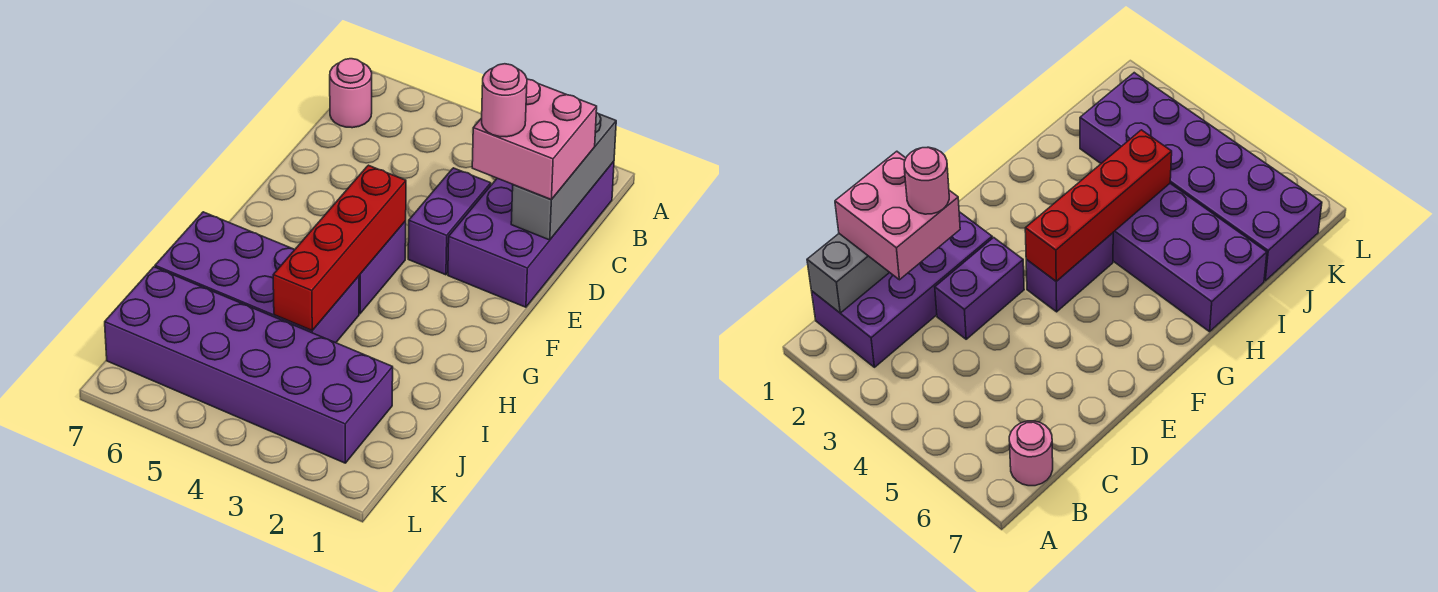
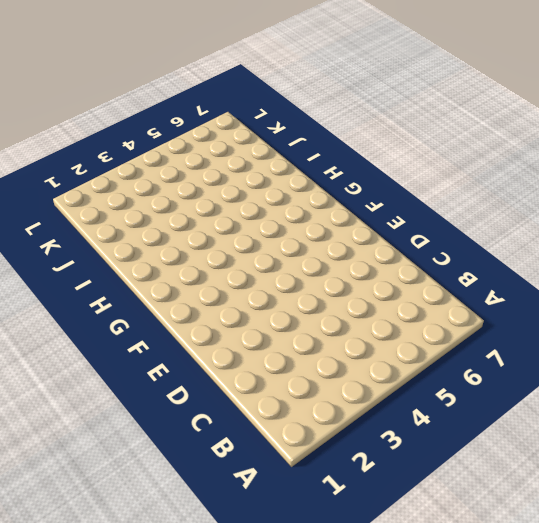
none -> purple brick B1:E2 level 1
none -> pink round brick B7 level 1

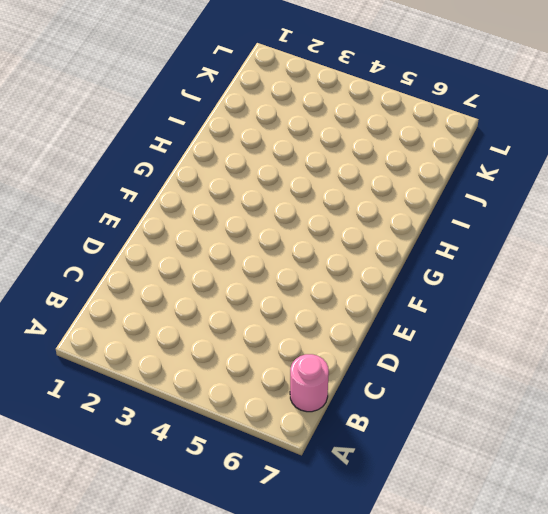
none -> purple brick B1:E2 level 1
none -> purple brick D3:E3 level 1

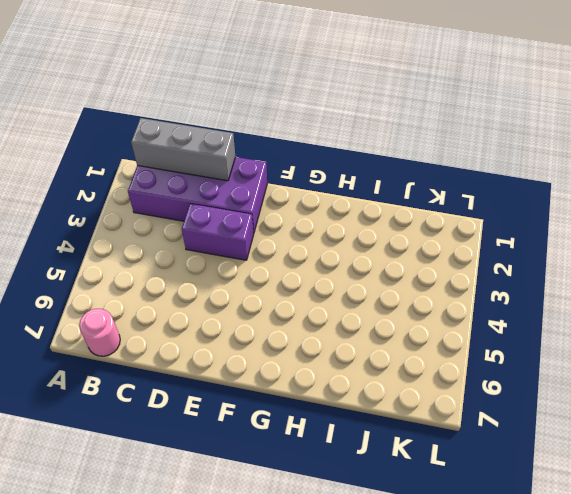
none -> purple brick F4:G4 level 1
none -> purple brick H4:I7 level 1

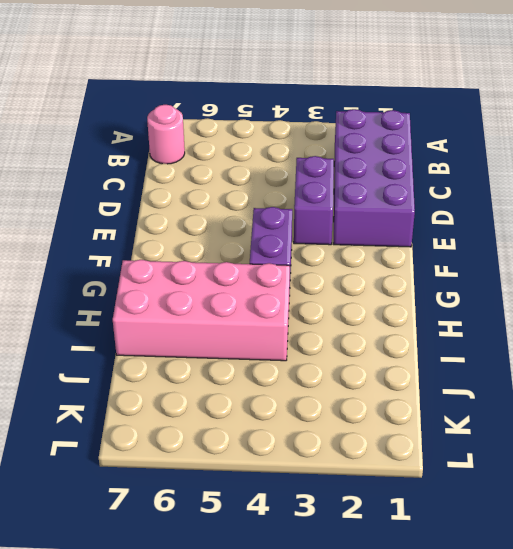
pink brick H4:I7 level 1 -> purple brick H4:I7 level 1
none -> purple brick J2:K7 level 1
none -> grey brick B1:D1 level 2

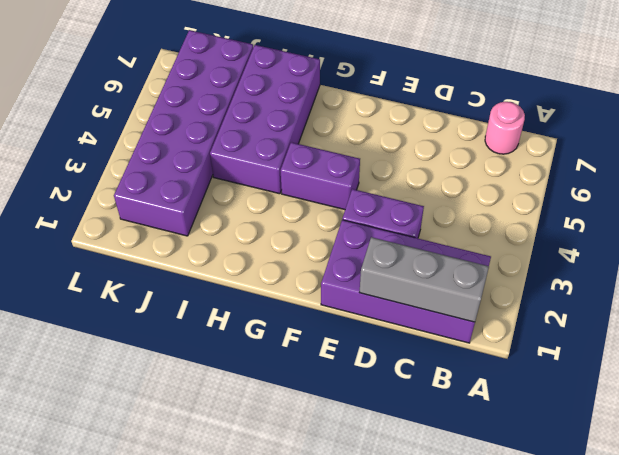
none -> red brick F4:I4 level 2
none -> pink brick C1:D2 level 3

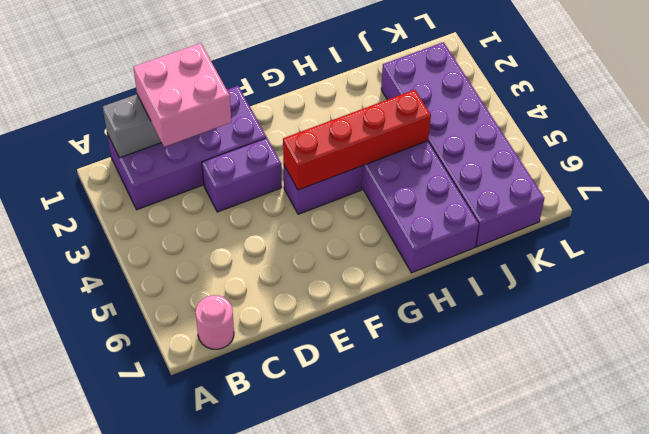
none -> pink round brick D2 level 4

